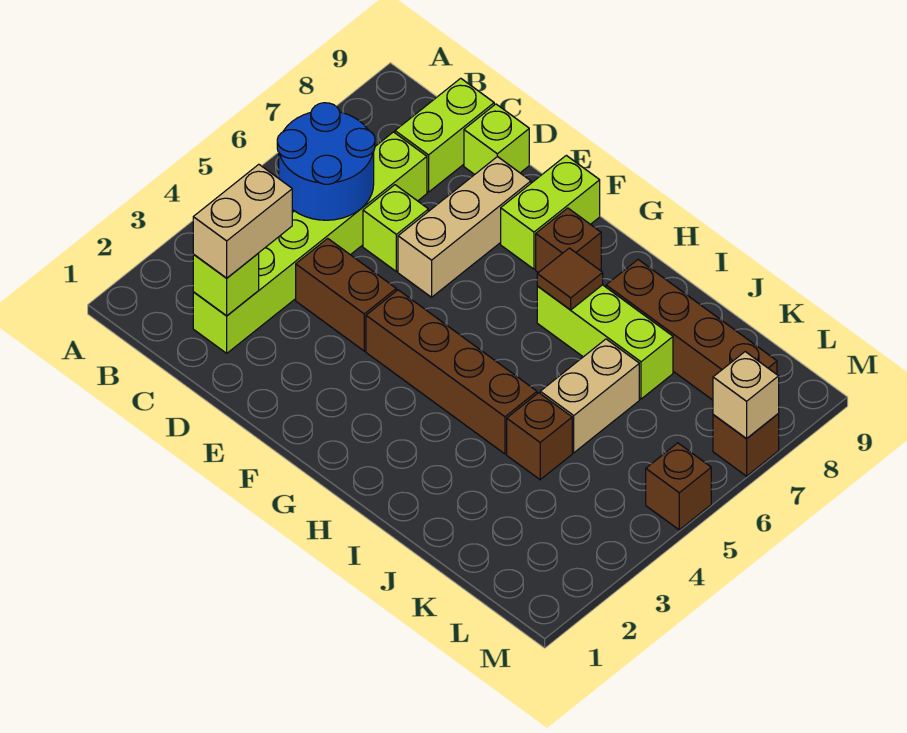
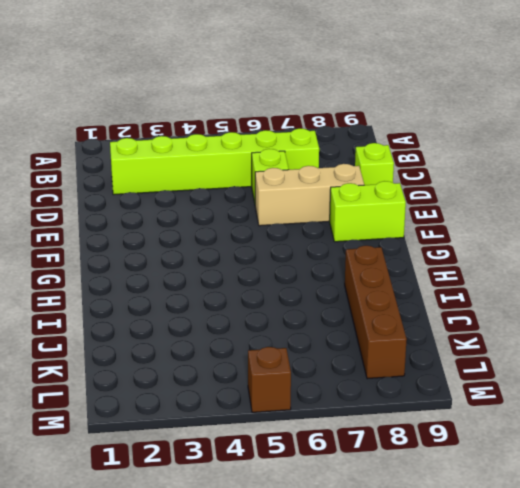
none -> lime brick C8:C9 level 1
none -> brown brick D4:E4 level 1
none -> brown brick F4:I4 level 1

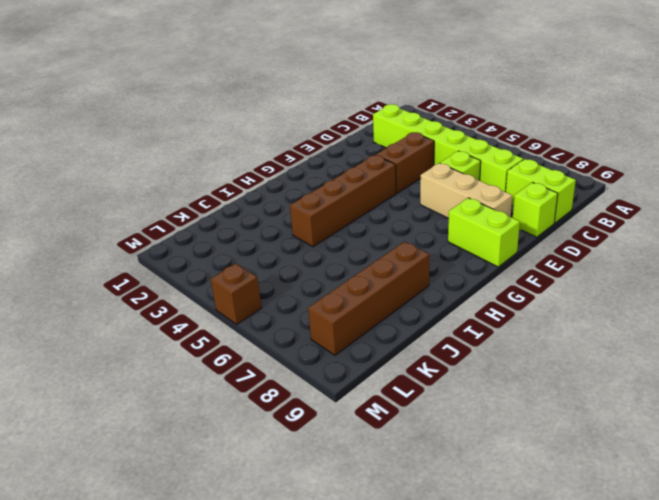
none -> brown brick G8 level 1
none -> lime brick H7:J7 level 1
none -> brown brick J4 level 1

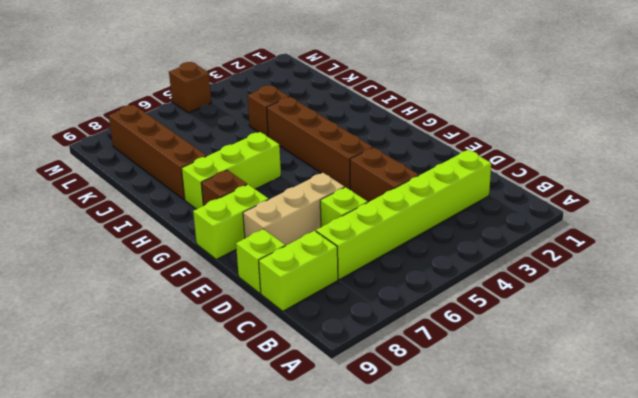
lime brick H6:H8 level 1 -> lime brick H7:J7 level 1
none -> tan brick J5:J6 level 1
none -> brown brick M7 level 1
none -> blue round brick B5:C6 level 2

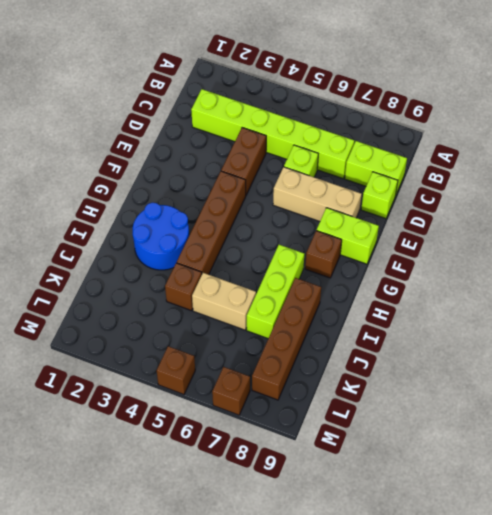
blue round brick H2:I3 level 1 -> blue round brick B5:C6 level 2
none -> lime brick C2 level 2
none -> brown tile H7 level 2
none -> tan brick M7 level 2

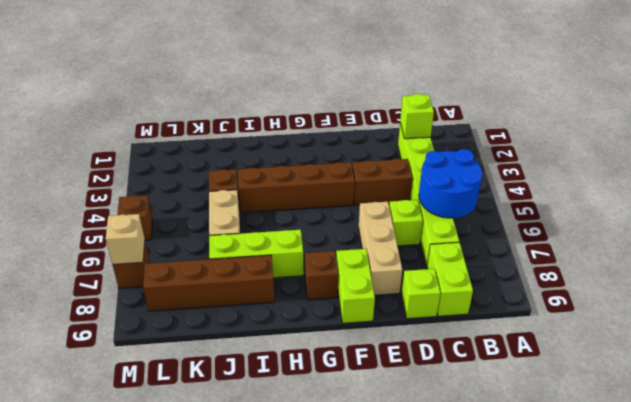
none -> brown tile H7 level 2
none -> tan brick C2:C3 level 3

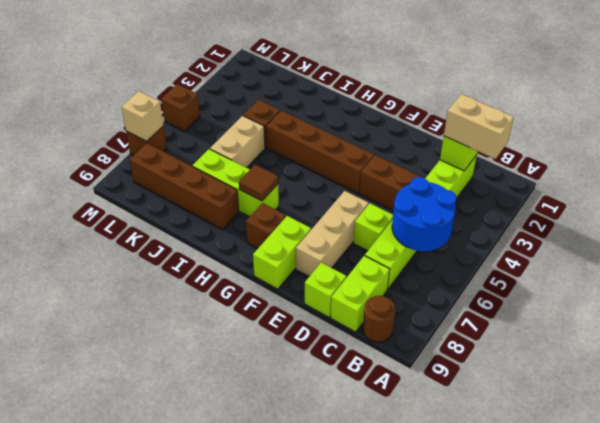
tan brick B2:C2 level 3 -> tan brick C2:C3 level 3
brown round brick B9 level 1 -> none

